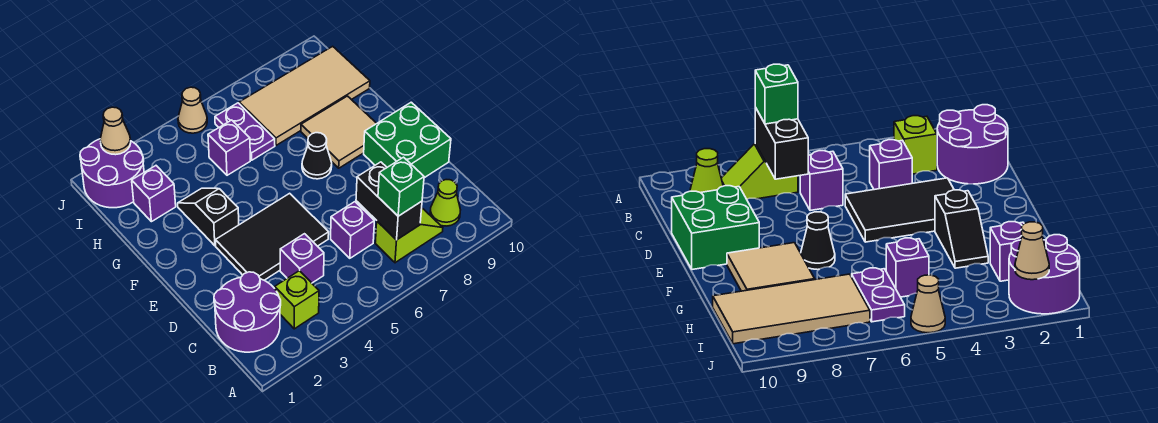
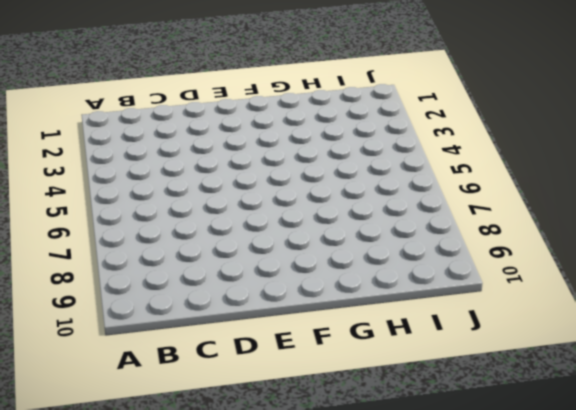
none -> purple round brick B1:C2 level 1
none -> lime brick B3 level 1
none -> lime slope B7:B8 level 1 top 7

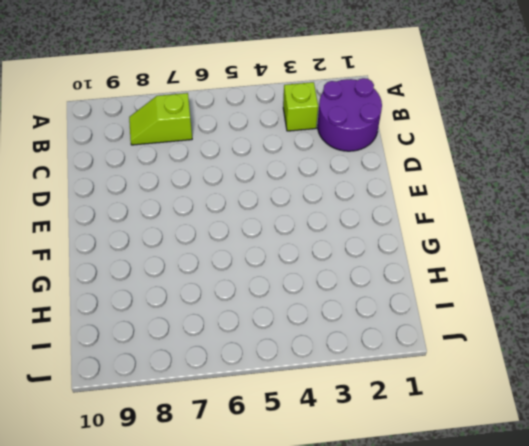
none -> lime cone B9 level 1
none -> purple brick C4 level 1
none -> purple brick C6 level 1

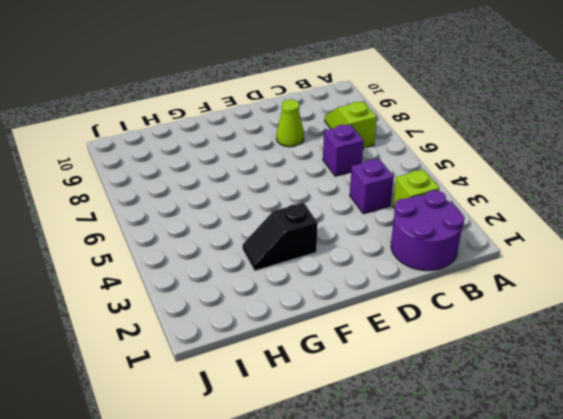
lime cone D8 level 1 -> lime cone B9 level 1
none -> black tile D3:E5 level 1
none -> green brick D9:E10 level 1
none -> black cone F7 level 1

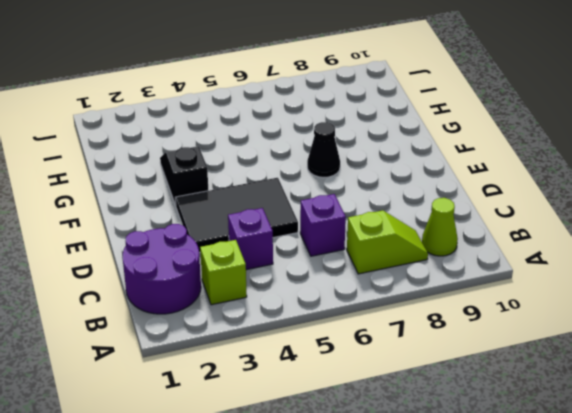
none -> green brick D9:E10 level 1
none -> tan tile F8:G9 level 1
none -> purple brick H2 level 1

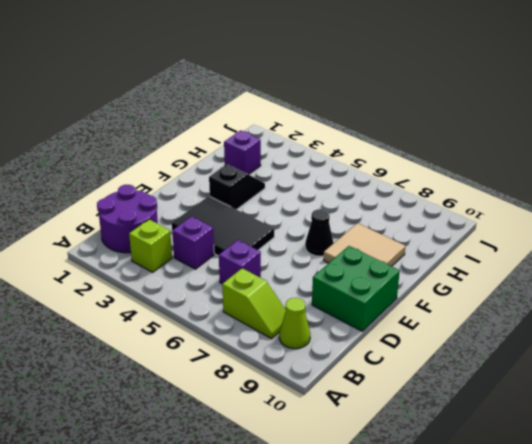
none -> purple brick H5 level 1
none -> purple plate H6:I6 level 1
none -> tan tile H7:I10 level 1

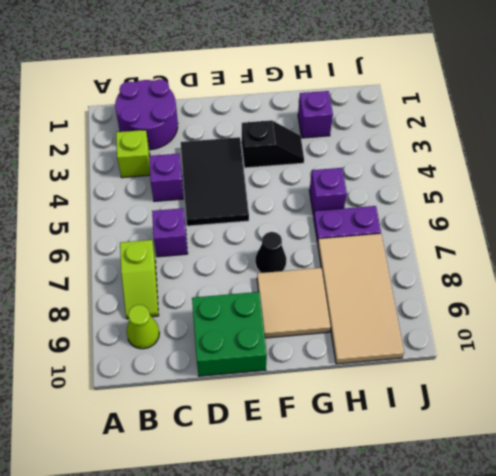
none -> purple round brick I1:J2 level 1
none -> tan cone J5 level 1
none -> black brick B7:C7 level 2

